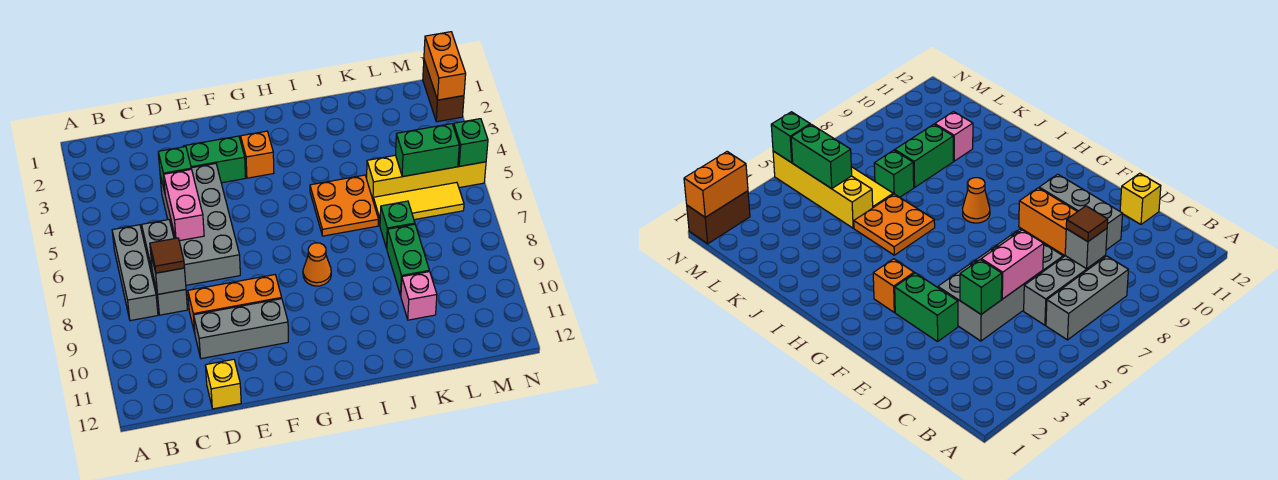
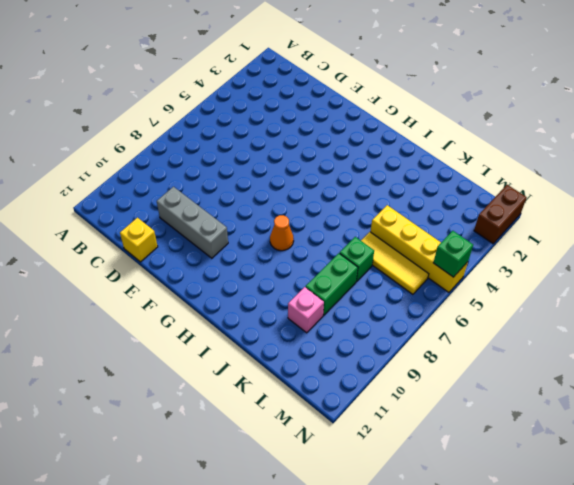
none -> grey brick B6:B8 level 1
none -> grey brick C6:C8 level 1
none -> grey brick D4:E7 level 1

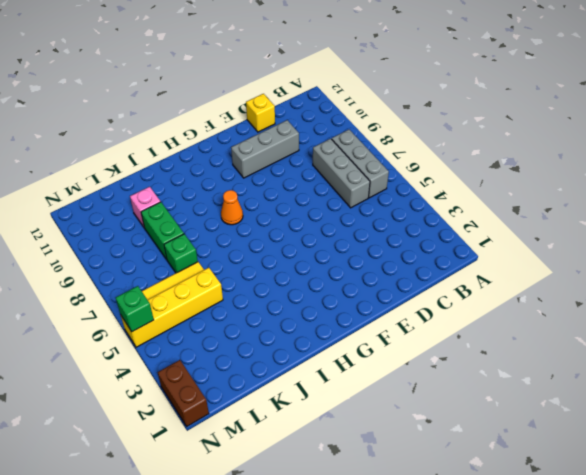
none -> grey brick D4:E7 level 1
none -> orange brick D9:F9 level 1
none -> green brick E3:F3 level 1

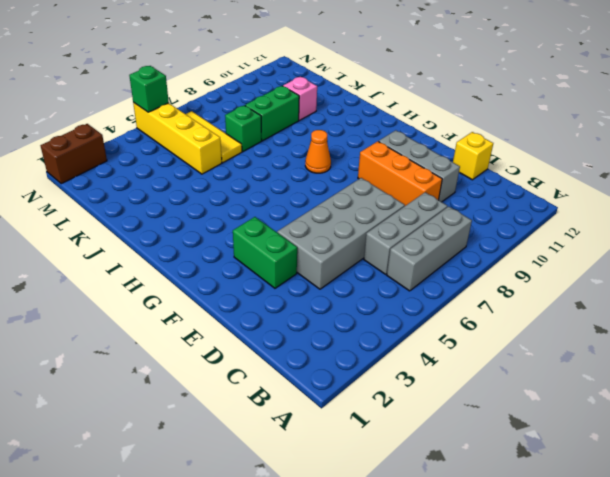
none -> orange brick G3 level 1
none -> orange plate I5:J6 level 1
none -> grey brick C8 level 2

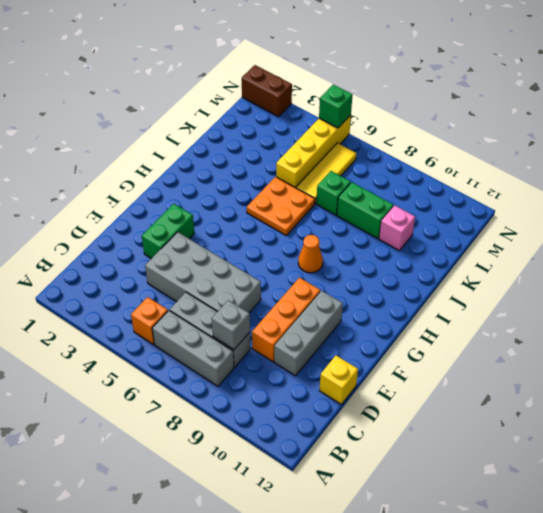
orange brick B5 level 1 -> orange brick G3 level 1
none -> green brick D4 level 2
none -> pink brick D5:D6 level 2
none -> green brick L5:M5 level 2

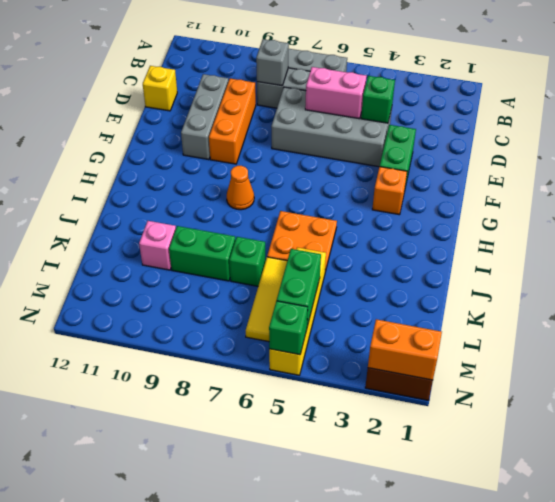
none -> brown tile C8 level 3

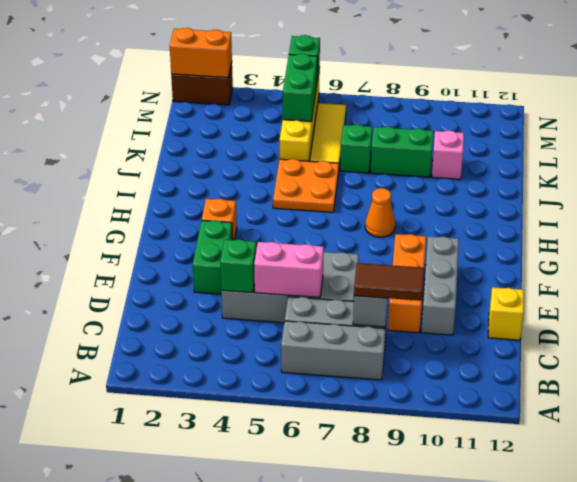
brown tile C8:C9 level 3 -> brown tile C8 level 3

